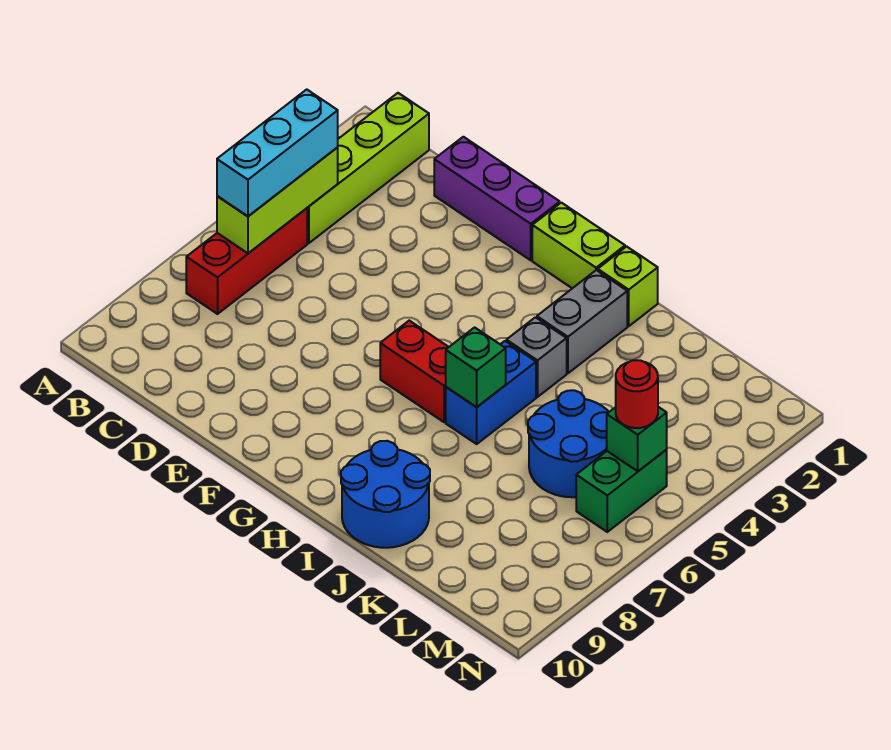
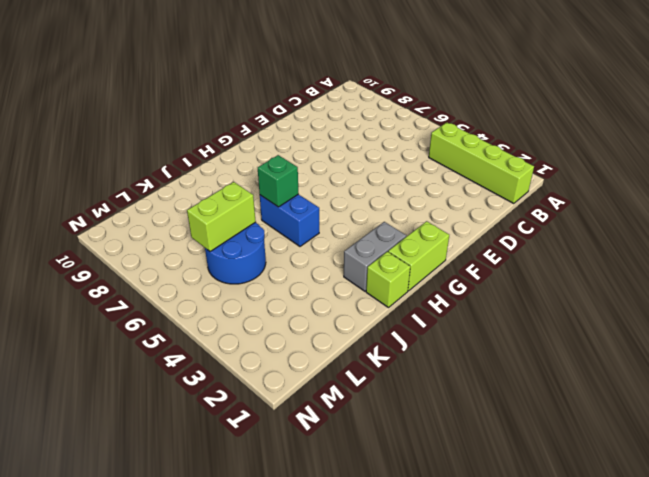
grey brick H2:I2 level 1 -> grey brick I2:I3 level 1
lime brick K6:L6 level 2 -> none
none -> red brick B5:B7 level 1
none -> purple brick D1:F1 level 1
none -> red brick G6:H6 level 1

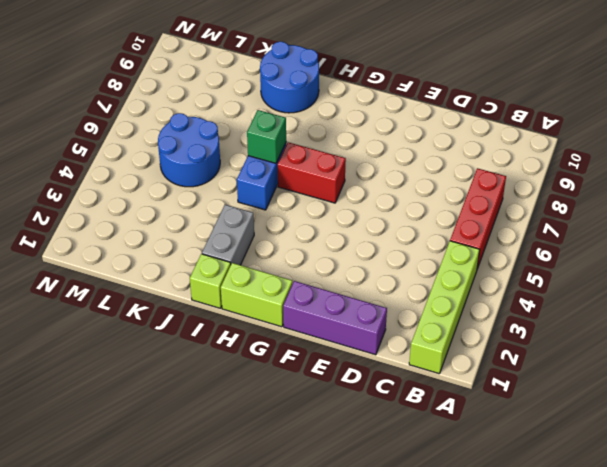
none -> grey brick I4 level 1
none -> green brick M5:M6 level 1
none -> lime brick B4:B6 level 2

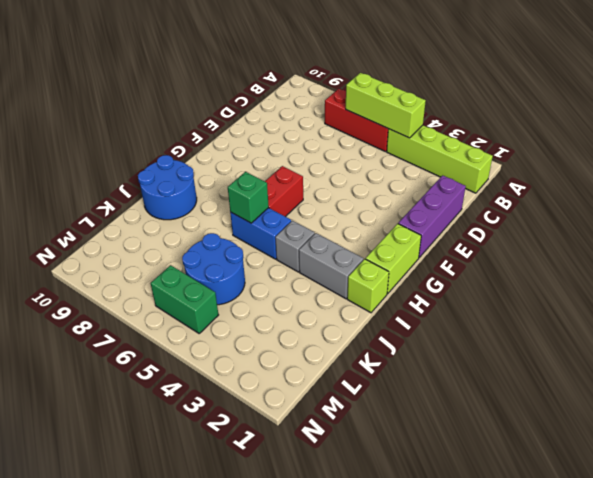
none -> green brick M5 level 2
none -> cyan brick B4:B6 level 3
none -> red round brick M5 level 3

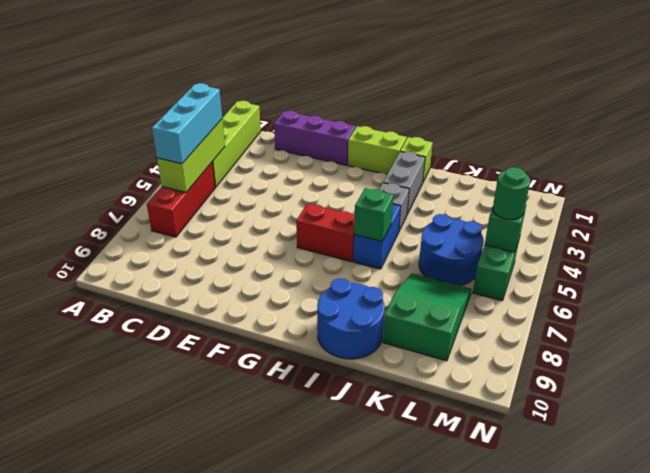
green slope K7:L9 level 1 top 9 -> none
green round brick M5 level 3 -> red round brick M5 level 3

